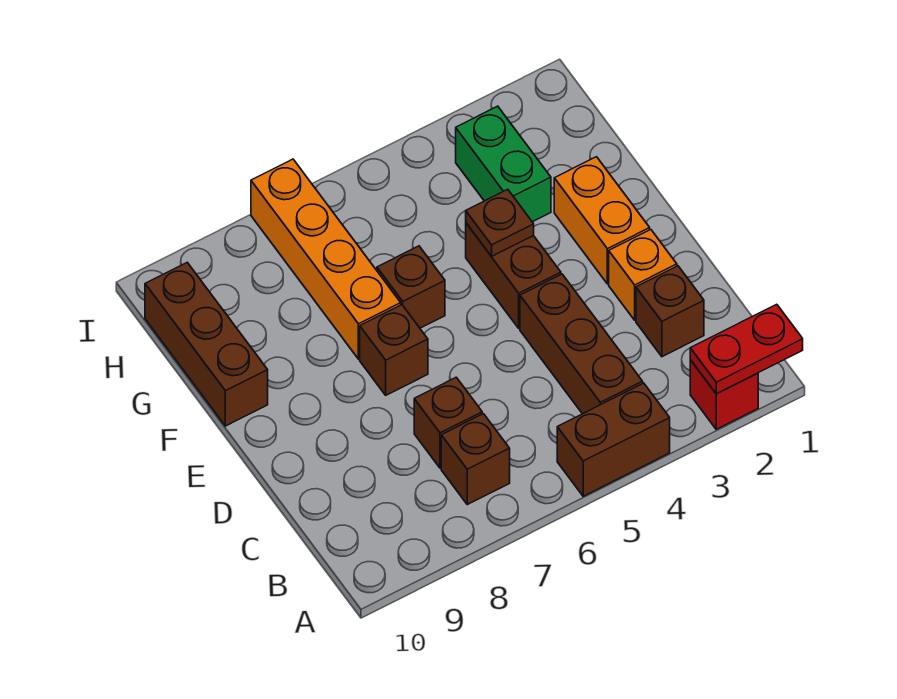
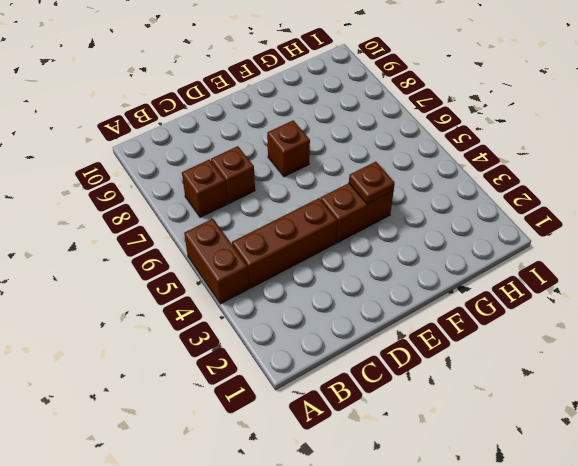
none -> red brick A2 level 1
none -> brown brick C2 level 1
none -> orange brick D2 level 1

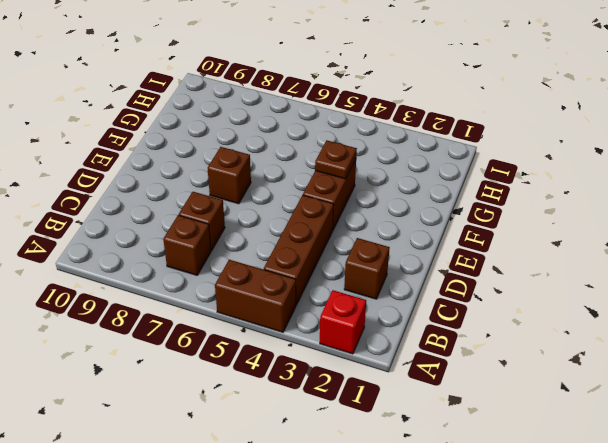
none -> orange brick D2 level 1
none -> orange brick E2:F2 level 1
none -> brown brick F6 level 1

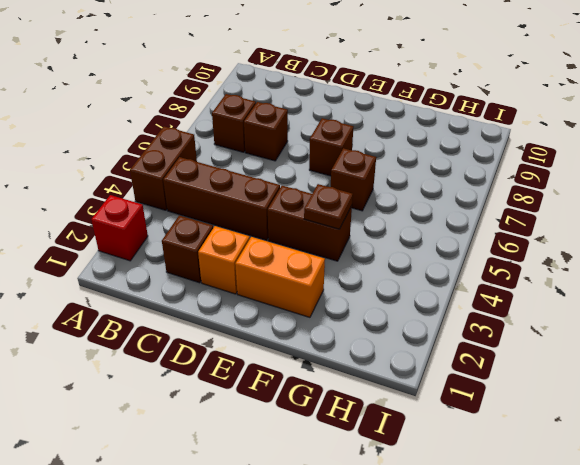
none -> orange brick F7:I7 level 1
none -> brown brick F10:H10 level 1
none -> green brick G3:H3 level 1

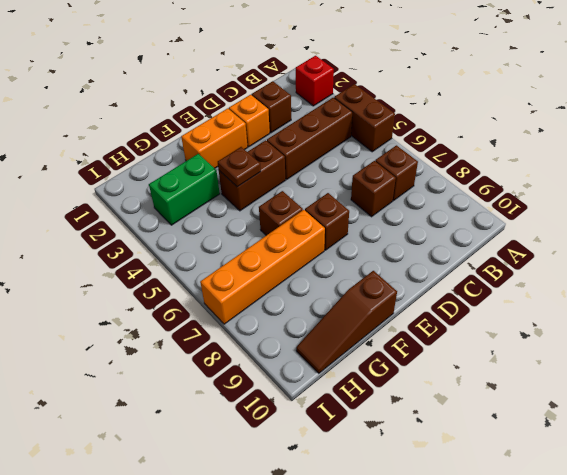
brown slope F10:H10 level 1 top F -> brown brick F10:H10 level 1
none -> red plate A1:A2 level 2

